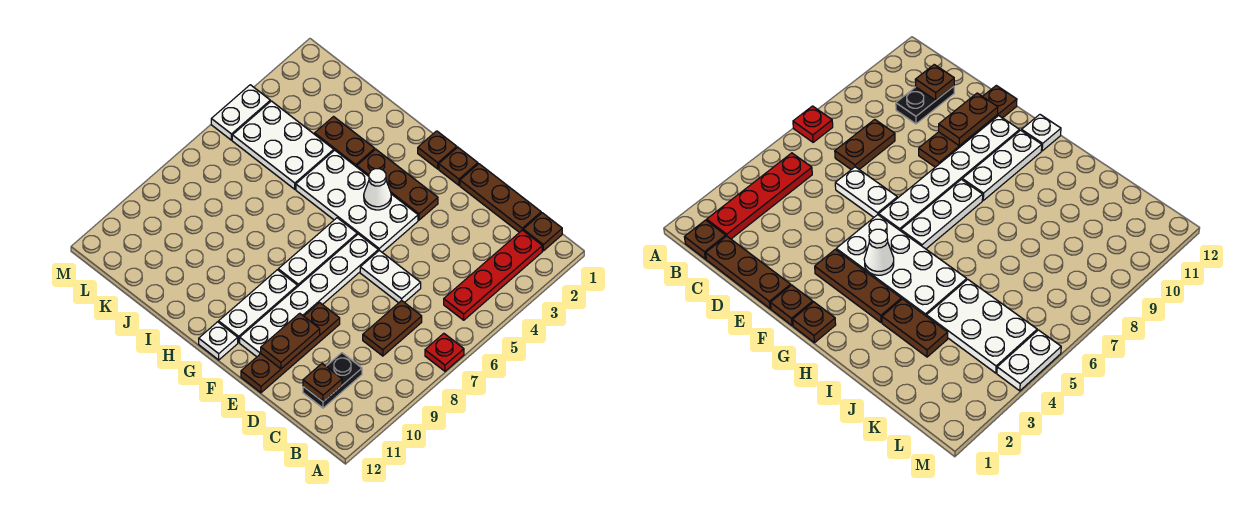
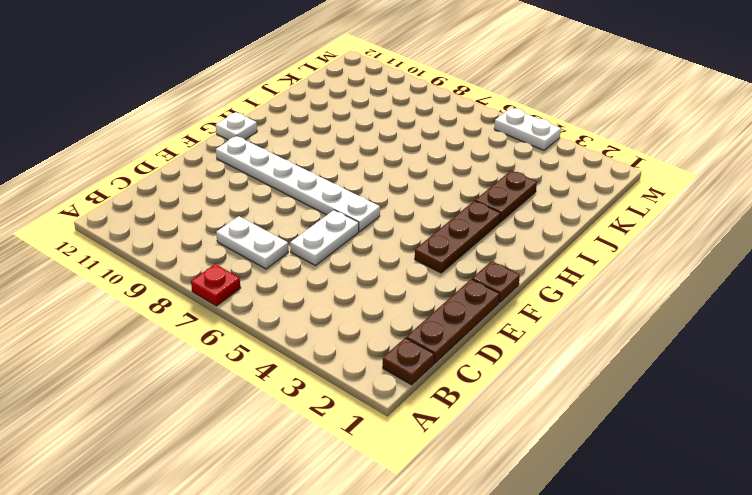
white plate C7:C8 level 1 -> brown plate C7:C8 level 1
none -> red plate B2:B5 level 1
none -> black plate C10:C11 level 1
none -> brown plate E9:E12 level 1

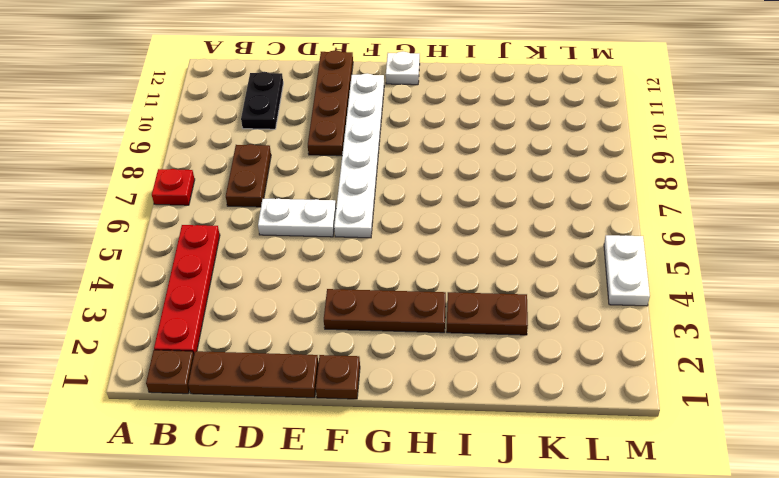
none -> white plate F4:I5 level 1
none -> brown plate G1 level 1
none -> white plate G6:G8 level 1

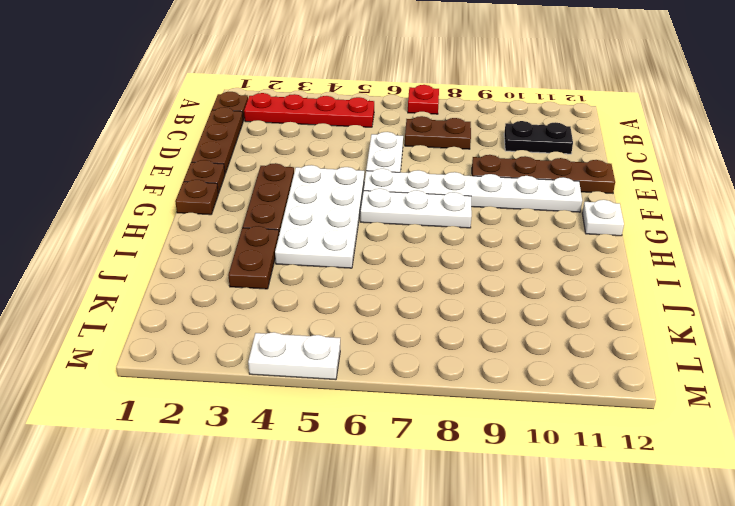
none -> white plate G9:G11 level 1
none -> white plate J4:L5 level 1
none -> brown plate C11 level 2

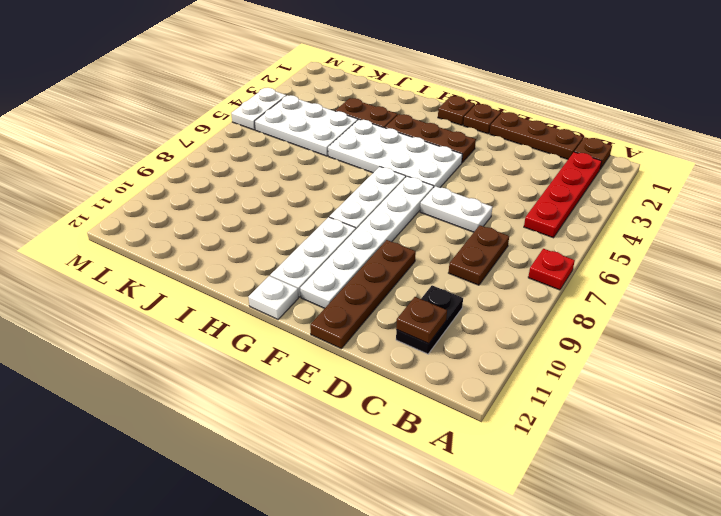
none -> brown plate E10:E11 level 2
none -> white cone G4 level 2

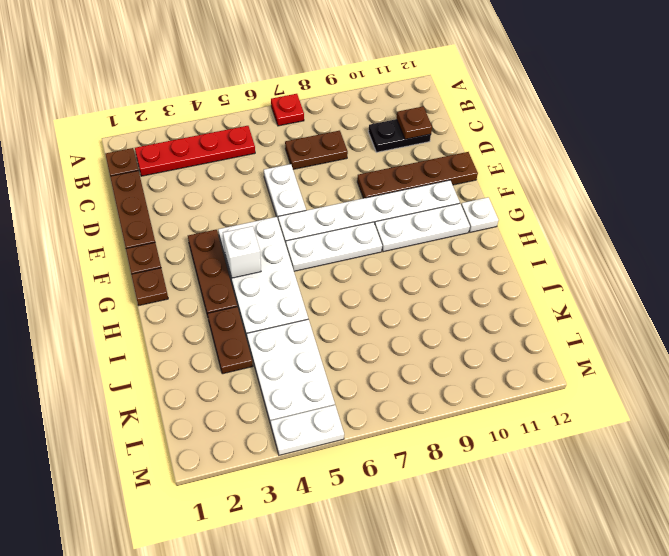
white brick G4 level 2 -> white cone G4 level 2
none -> brown plate E10:E11 level 2

